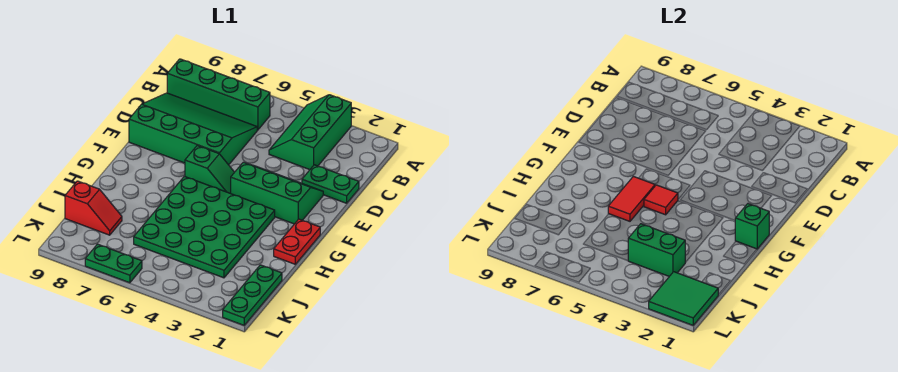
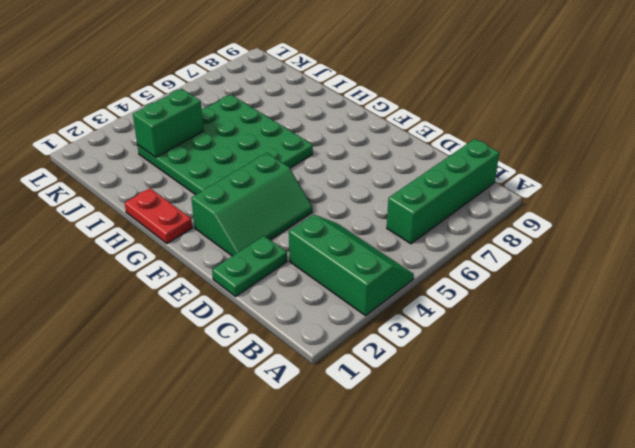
none -> green slope C6:E9 level 1 top E
none -> green slope F5:F6 level 1 top 6
none -> green plate J1:L1 level 1

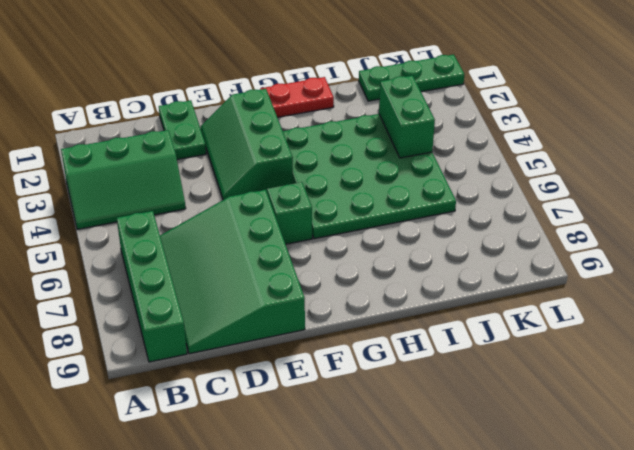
none -> red slope J8:J9 level 1 top 9
none -> green plate L6:L7 level 1
none -> green brick G1 level 2

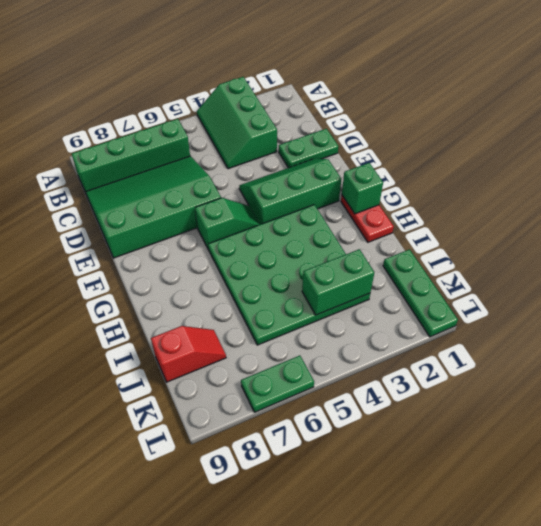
none -> red tile G5 level 2
none -> red tile G6:H6 level 2
none -> green tile K1:L2 level 2

